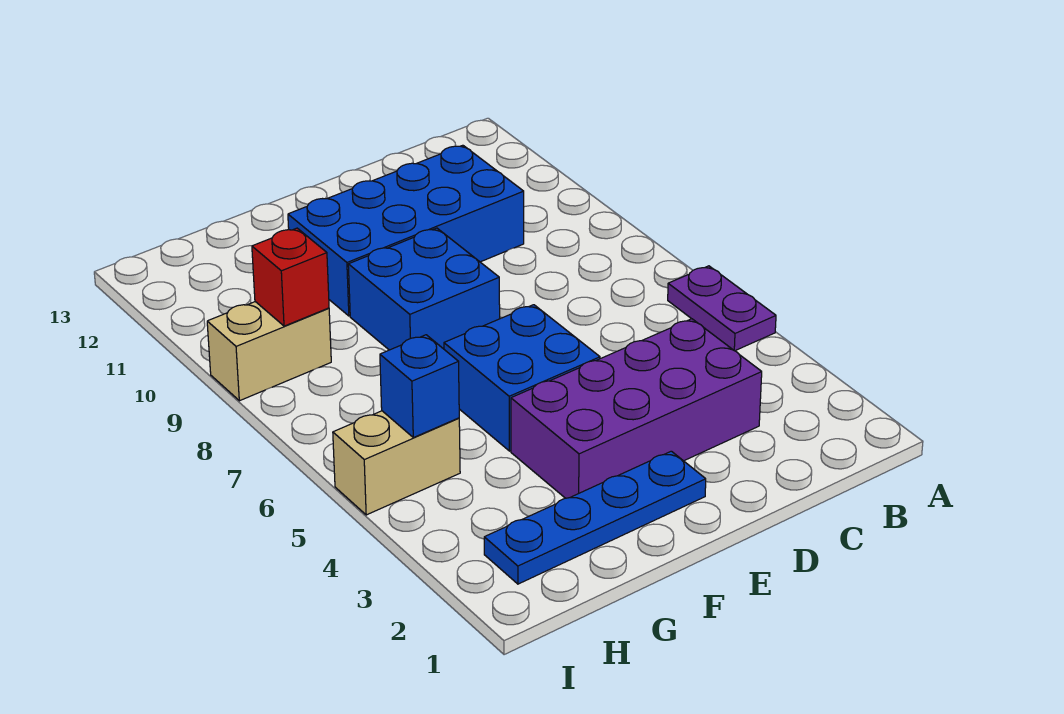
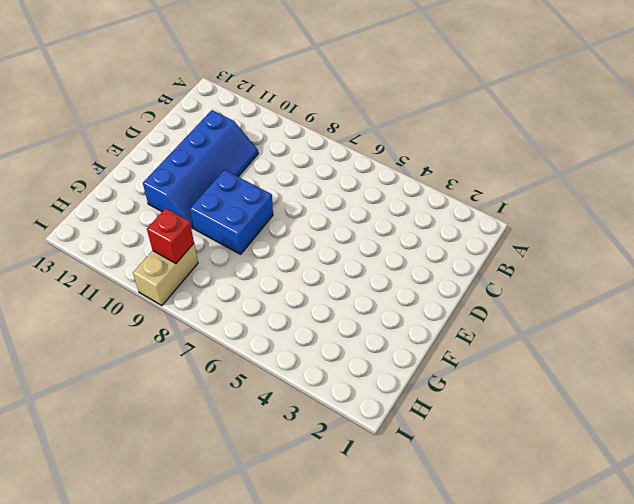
blue slope C10:F11 level 1 top 11 -> blue brick C10:F11 level 1
none -> purple plate A5:A6 level 1
none -> purple brick C3:F4 level 1

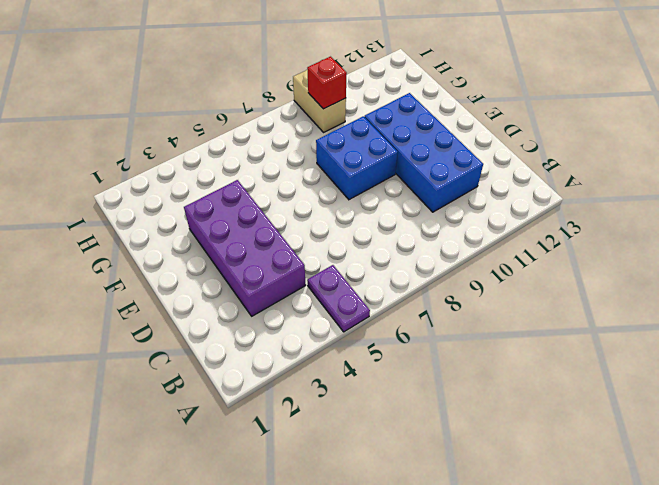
purple plate A5:B5 level 1 -> purple plate A5:A6 level 1
none -> blue plate E2:H2 level 1
none -> blue brick E5:F6 level 1

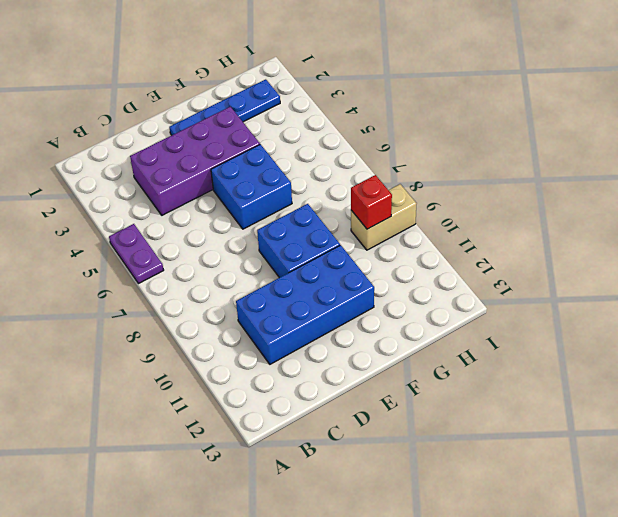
none -> tan brick H5:I5 level 1
none -> blue brick H5 level 2

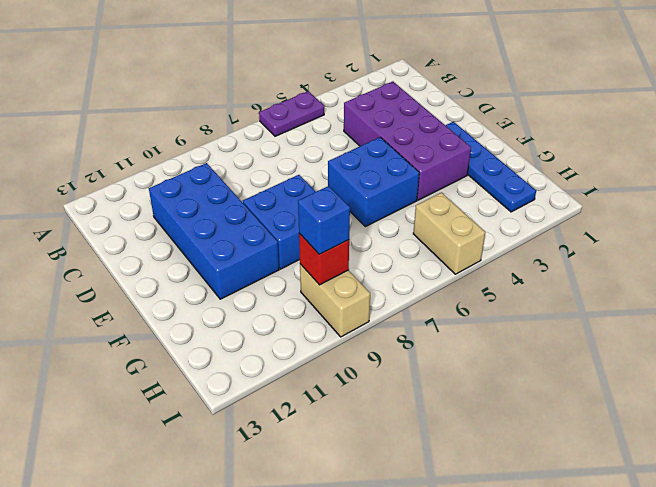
blue brick H9 level 3 -> blue brick H5 level 2

